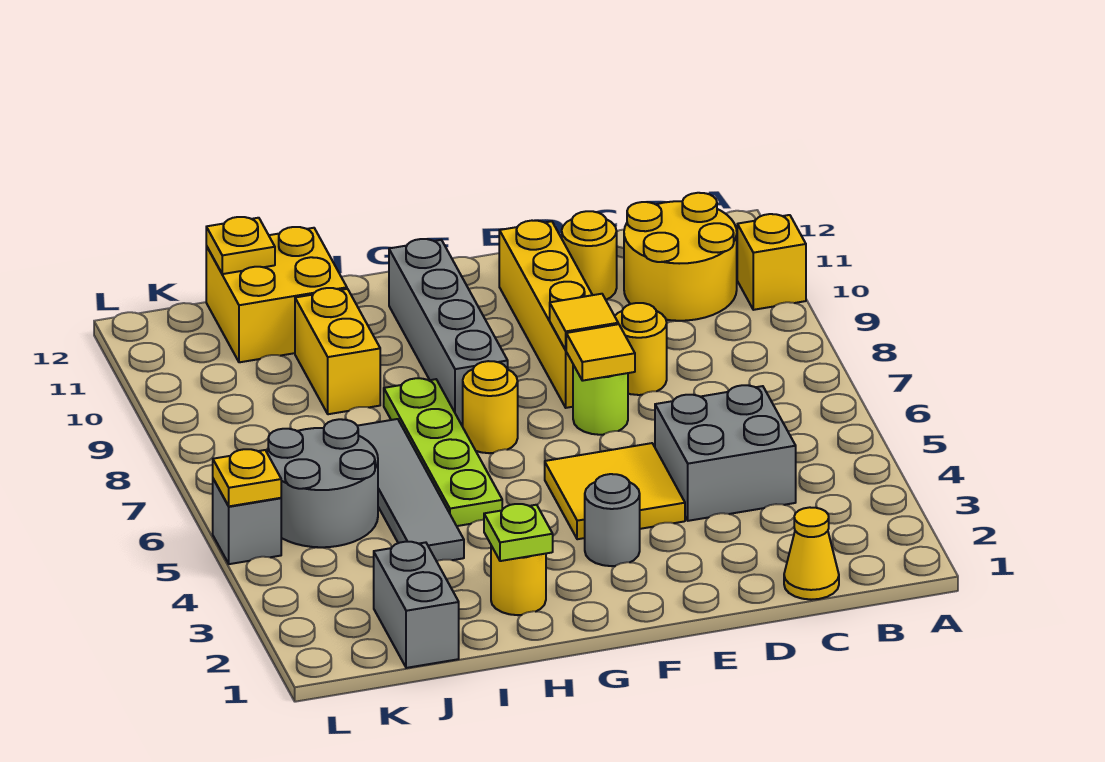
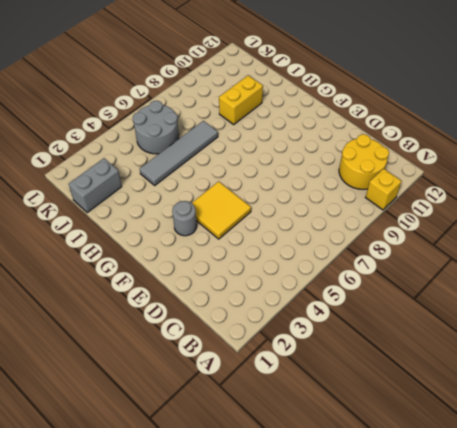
none -> yellow cone C1 level 1
none -> grey brick C4:D5 level 1
none -> yellow round brick D8 level 1

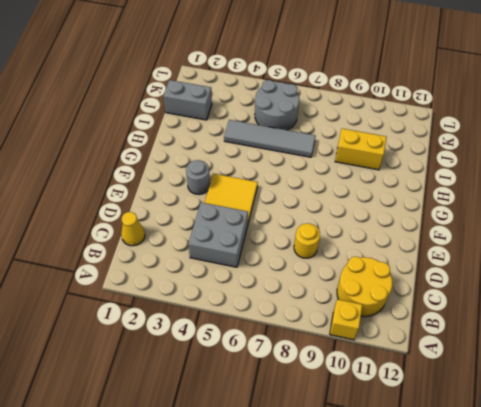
none -> yellow round brick D11 level 1
none -> lime round brick E7 level 1
none -> yellow brick E8:E11 level 1

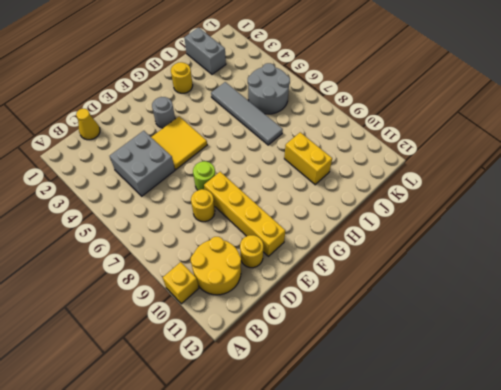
none -> yellow round brick G7 level 1
none -> grey brick G8:G11 level 1
none -> lime plate H5:H8 level 1

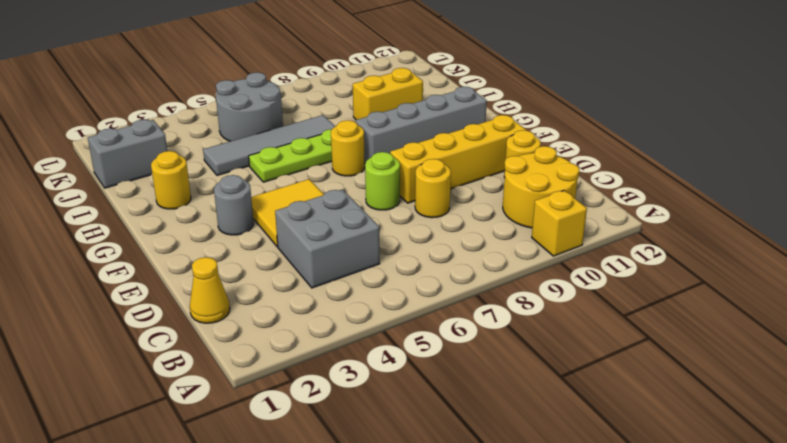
none -> yellow brick I11:J12 level 1
none -> grey brick L5 level 1
none -> yellow tile E7 level 2

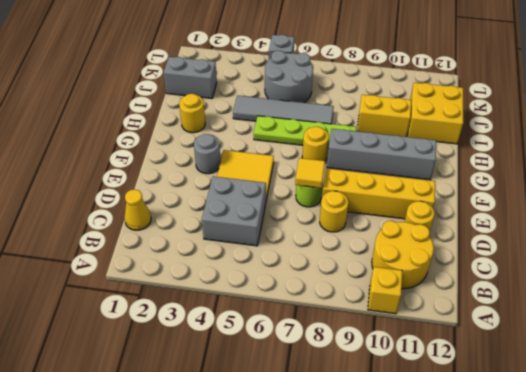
none -> yellow tile E8 level 2
none -> lime plate H2 level 2
none -> yellow plate J12 level 2

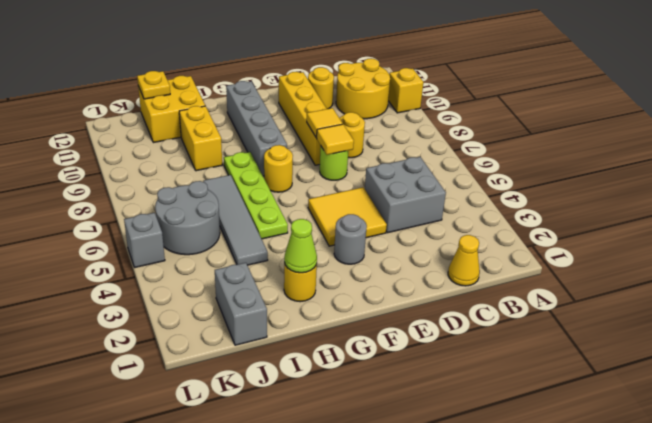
lime cone H2 level 2 -> lime plate H2 level 2
none -> yellow plate L5 level 2

